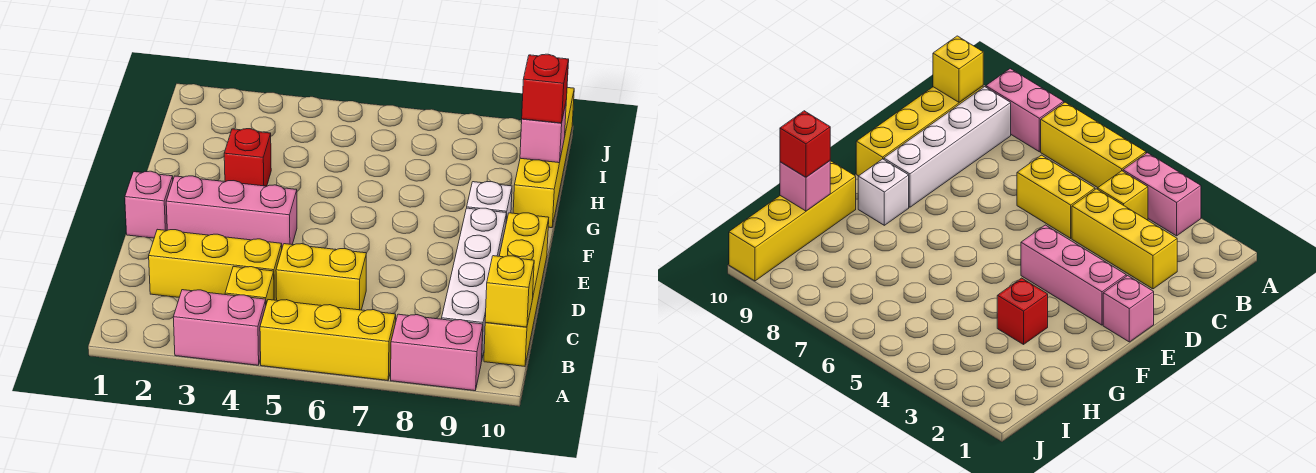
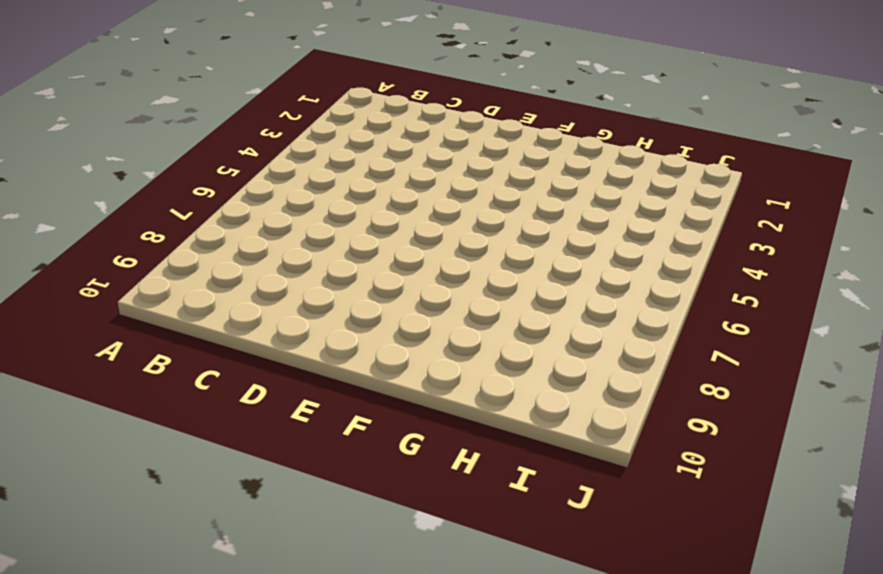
none -> pink brick A3:A4 level 1
none -> yellow brick A5:A7 level 1
none -> pink brick A8:A9 level 1

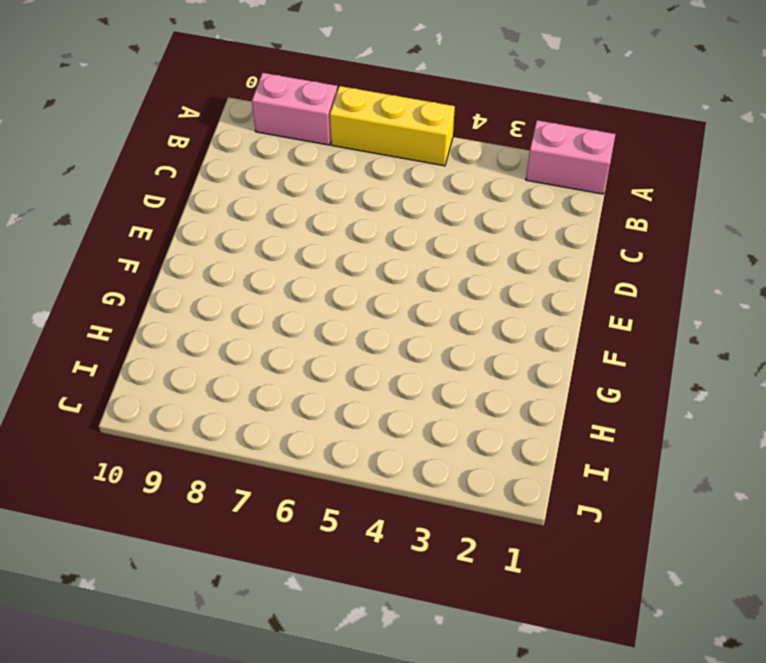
pink brick A1:A2 level 1 -> pink brick A3:A4 level 1
none -> yellow brick B4 level 1
none -> white brick B9:E9 level 1
none -> yellow brick B10:E10 level 1

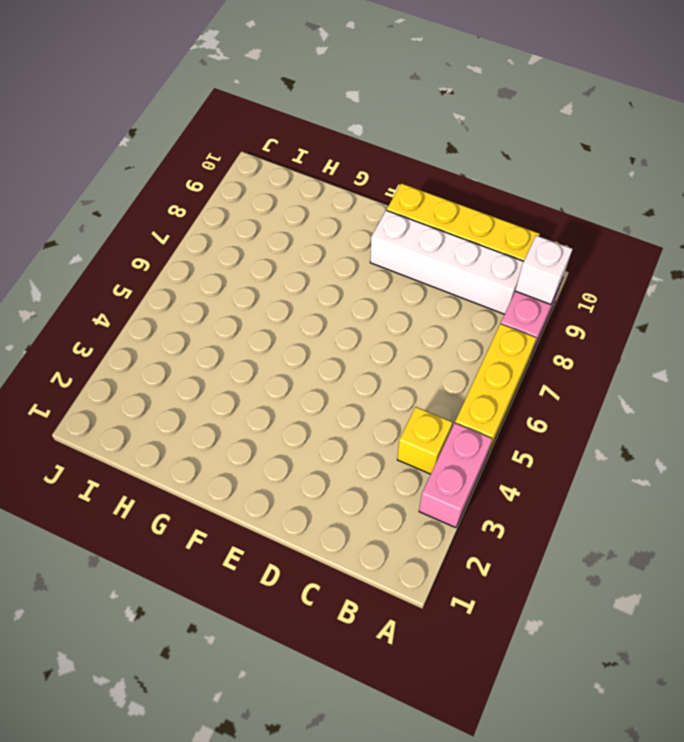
white brick A9 level 2 -> white brick F9 level 1
none -> yellow brick C2:C4 level 1
none -> yellow brick C5:C6 level 1
none -> pink brick E1 level 1

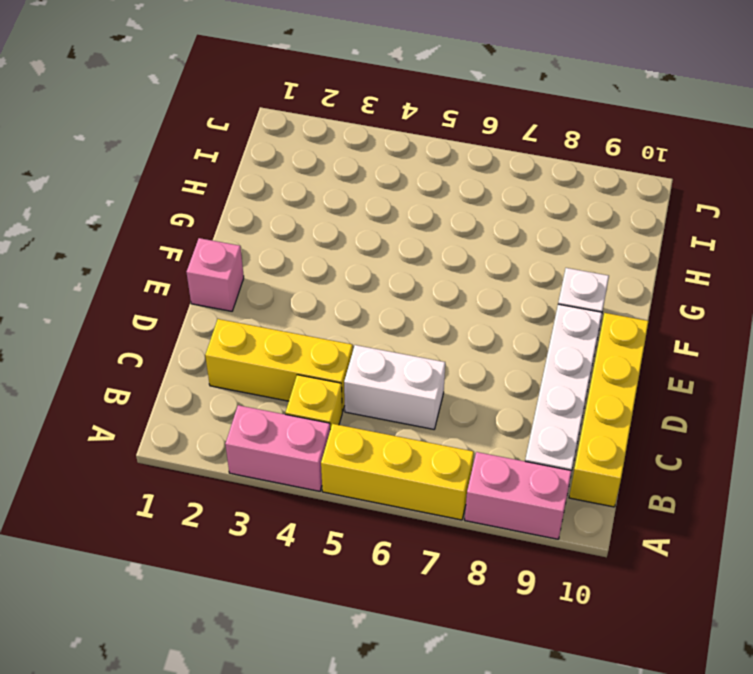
white brick C5:C6 level 1 -> yellow brick C5:C6 level 1
none -> pink brick E2:E4 level 1
none -> red brick G3 level 1
none -> yellow brick G10:J10 level 1

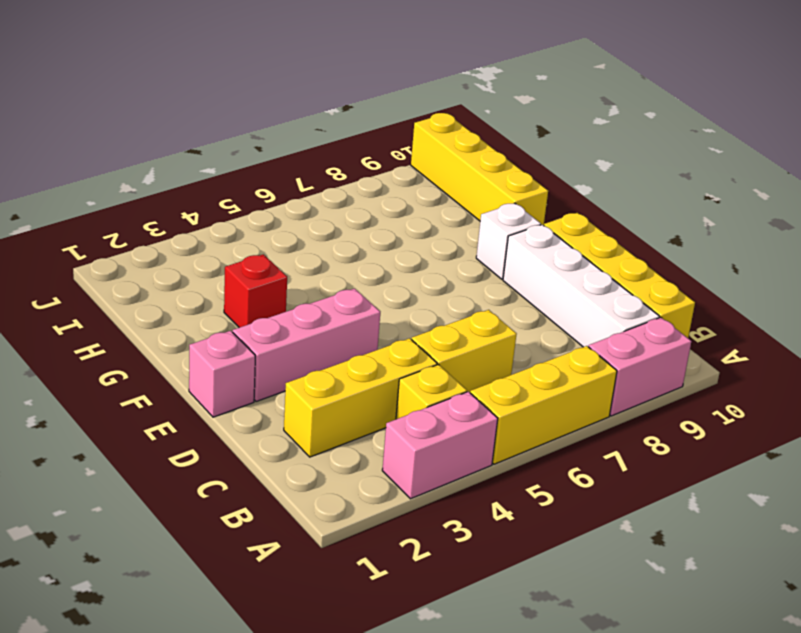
none -> yellow brick B10 level 2
none -> pink brick H10 level 2
none -> red brick H10 level 3

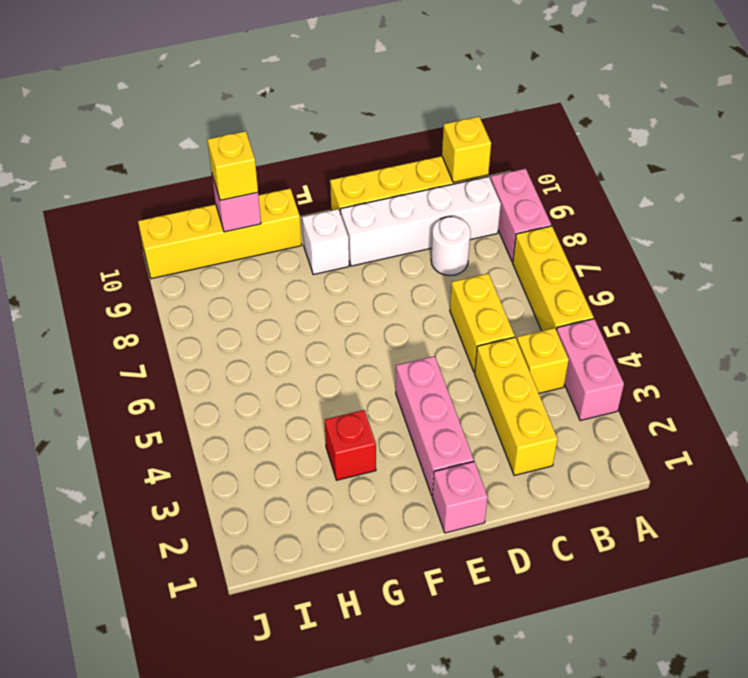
white round brick C8 level 1 -> none
yellow brick H10 level 3 -> red brick H10 level 3

